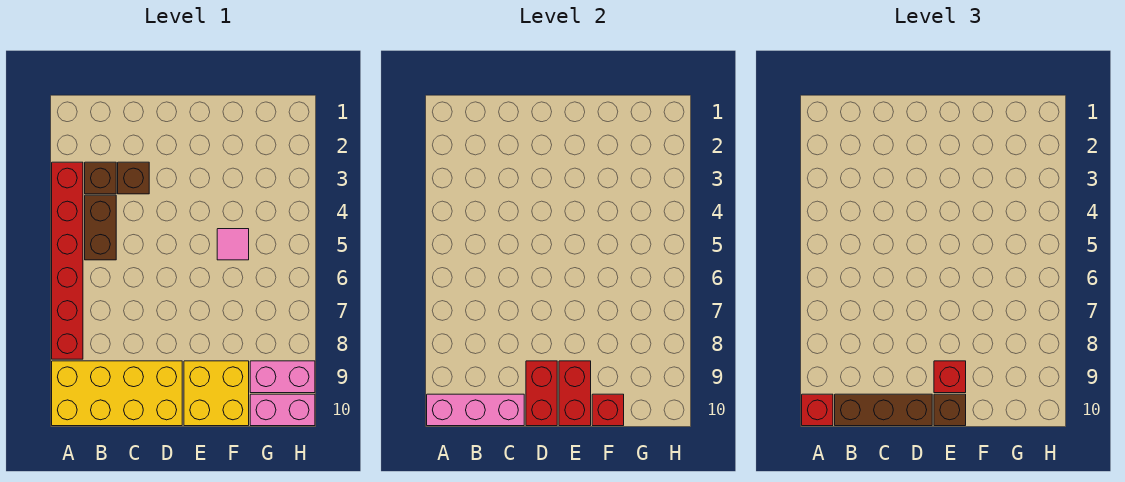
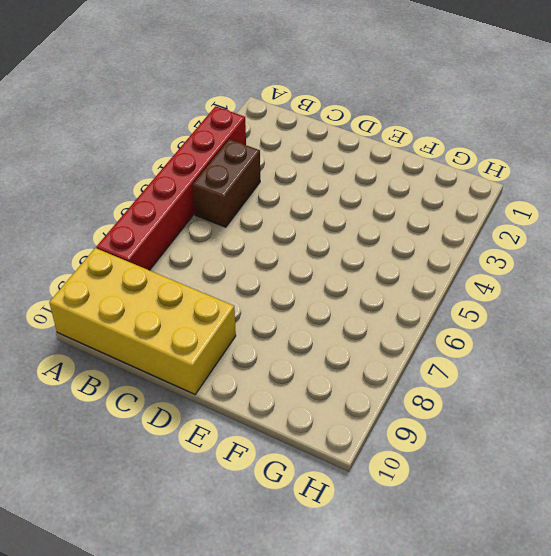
none -> brown brick B3 level 1
none -> brown brick C3 level 1
none -> yellow brick E9:F10 level 1

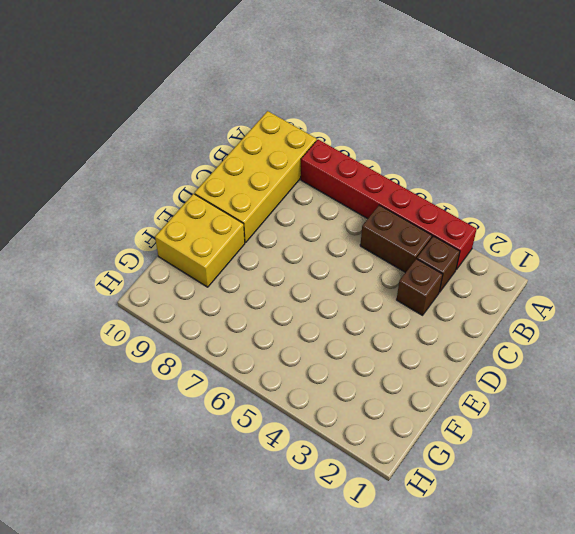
none -> pink tile F5 level 1
none -> pink brick G9:H9 level 1
none -> pink brick G10:H10 level 1

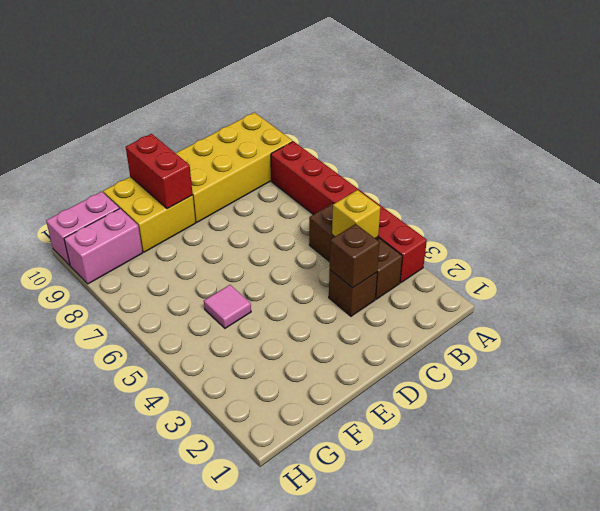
yellow brick B4 level 2 -> none
brown brick C3 level 2 -> brown brick E10 level 3
none -> pink brick A10:C10 level 2
none -> red brick D9:D10 level 2
none -> red brick F10 level 2

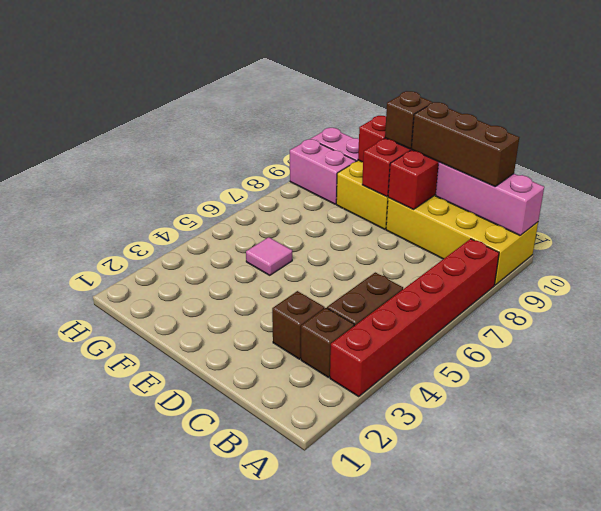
none -> red brick A10 level 3
none -> red brick E9 level 3

